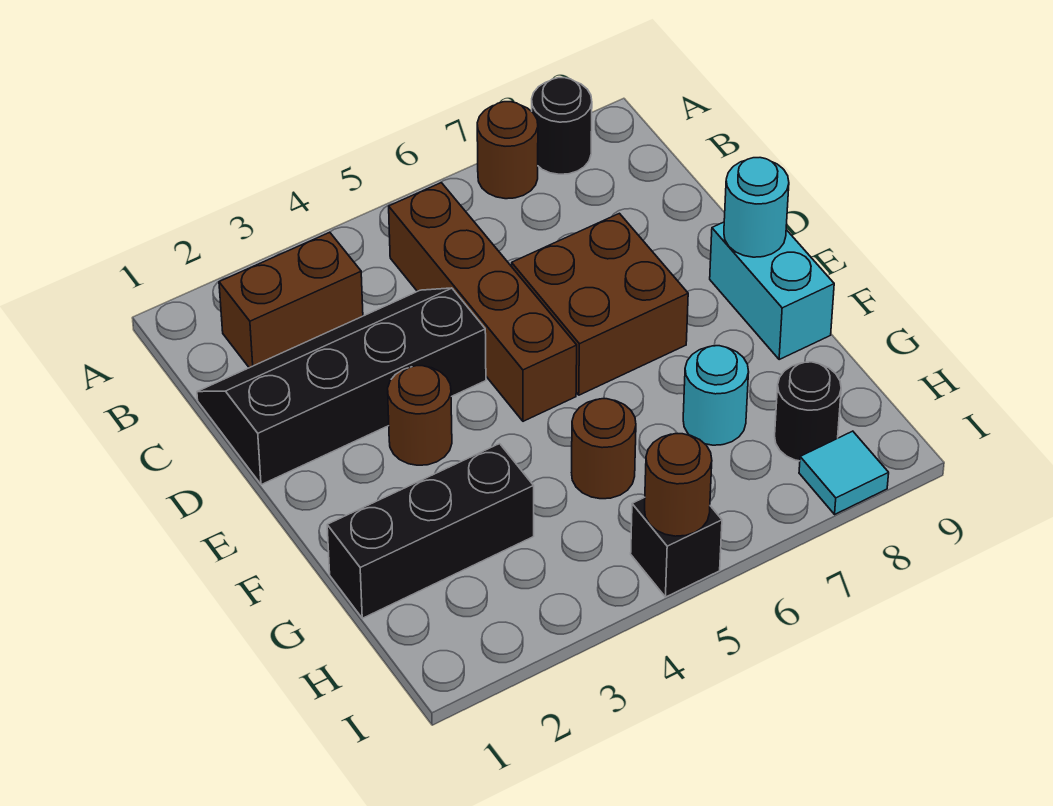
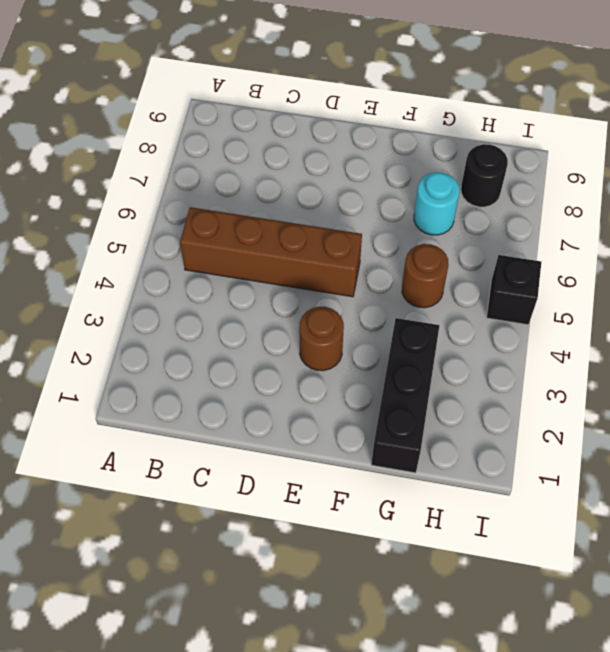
none -> brown round brick A7 level 1
none -> black round brick A8 level 1
none -> brown brick B2:B3 level 1

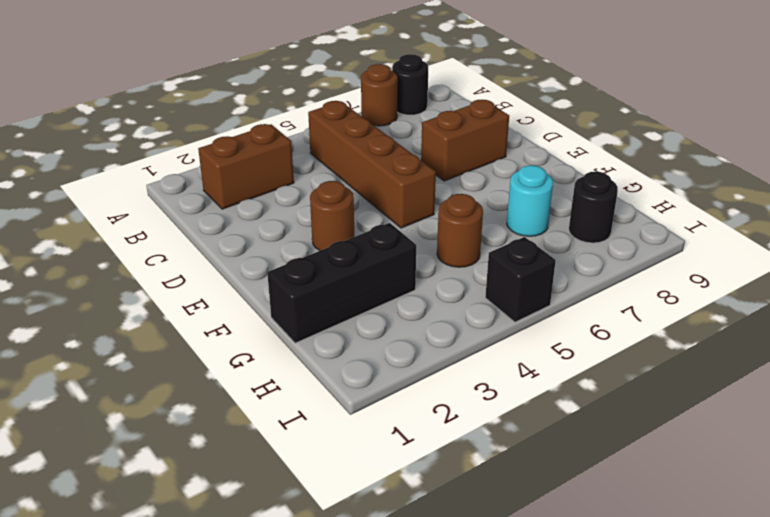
brown brick D7:D8 level 1 -> brown brick D6:E7 level 1
none -> black slope C1:D4 level 1 top D
none -> cyan brick E9:F9 level 1
none -> cyan tile I8 level 1

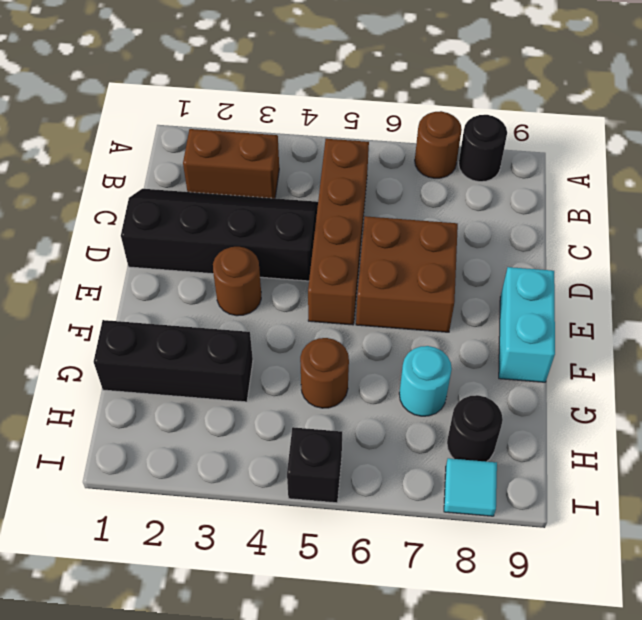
none -> cyan round brick E9 level 2
none -> brown round brick I5 level 2

